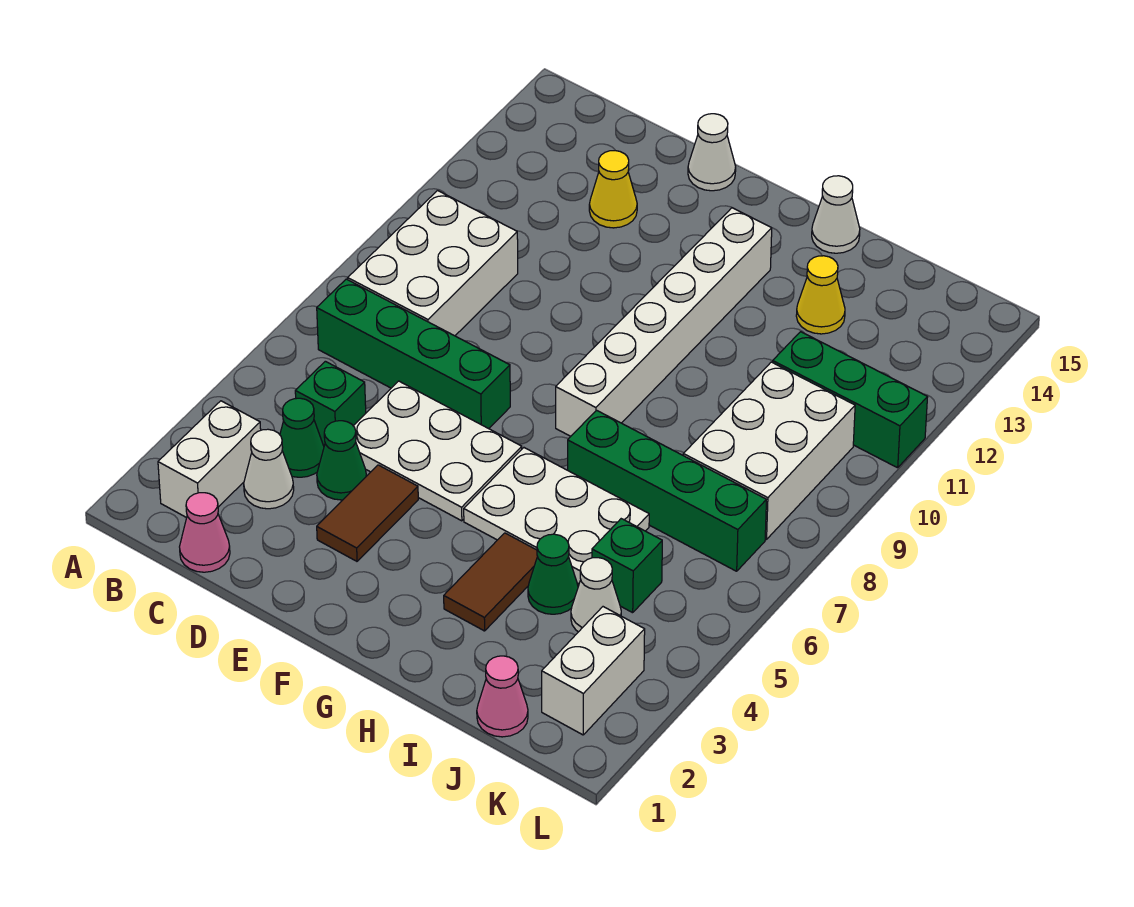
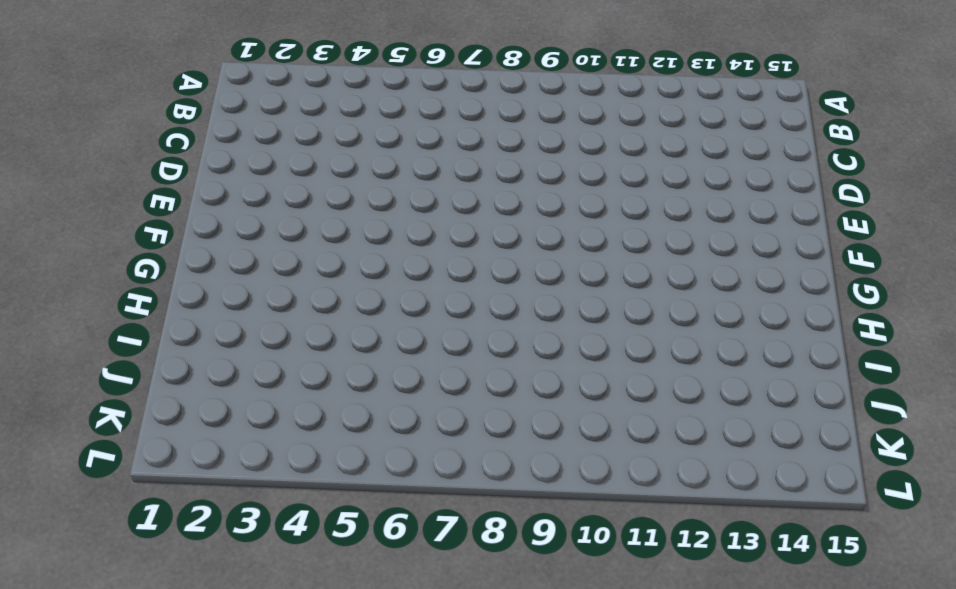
none -> white brick B2:B3 level 1
none -> green brick B7:E7 level 1
none -> white brick B8:C10 level 1

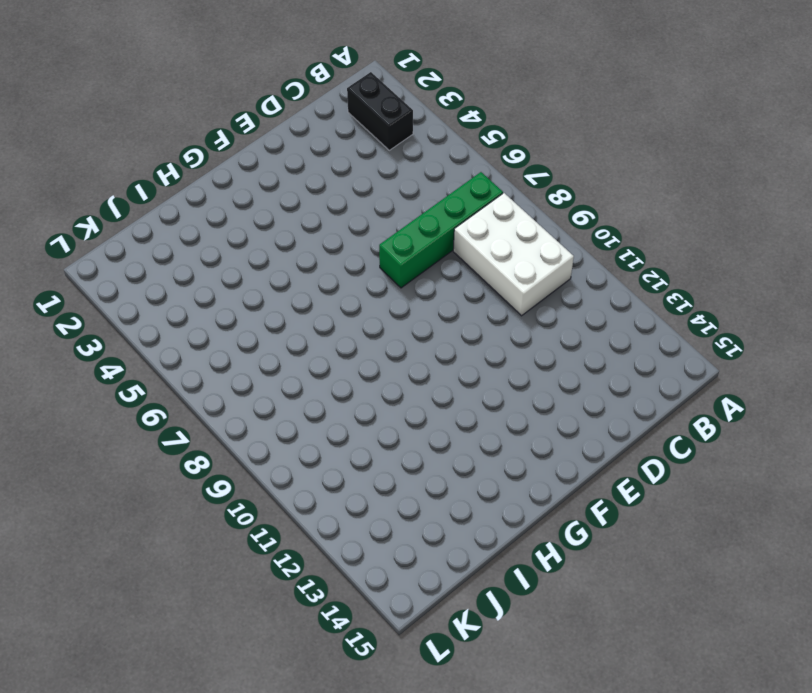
black brick B2:B3 level 1 -> white brick B2:B3 level 1
none -> pink cone C1 level 1
none -> white cone C3 level 1
none -> green cone C4 level 1

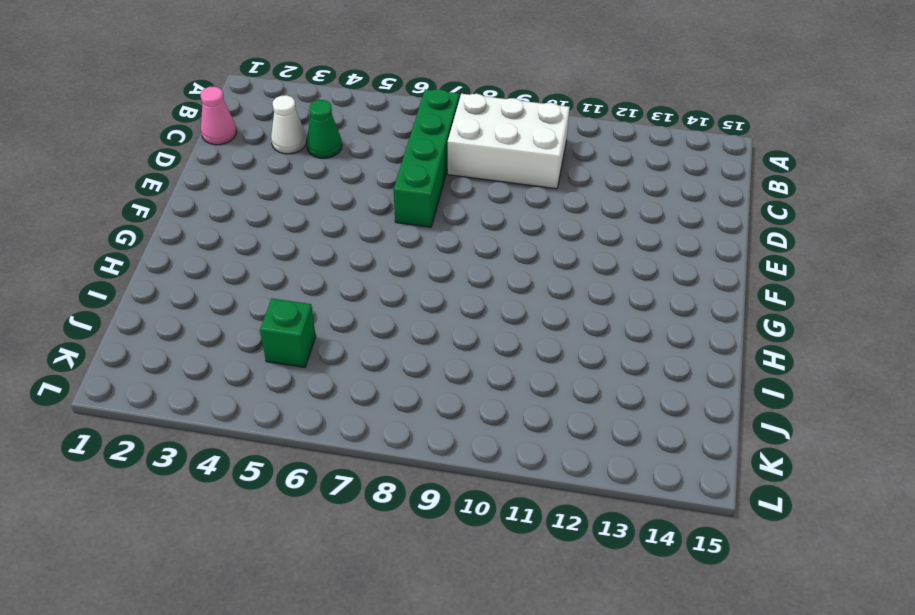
none -> white brick B2:B3 level 1
none -> green brick C5 level 1
none -> green cone D4 level 1

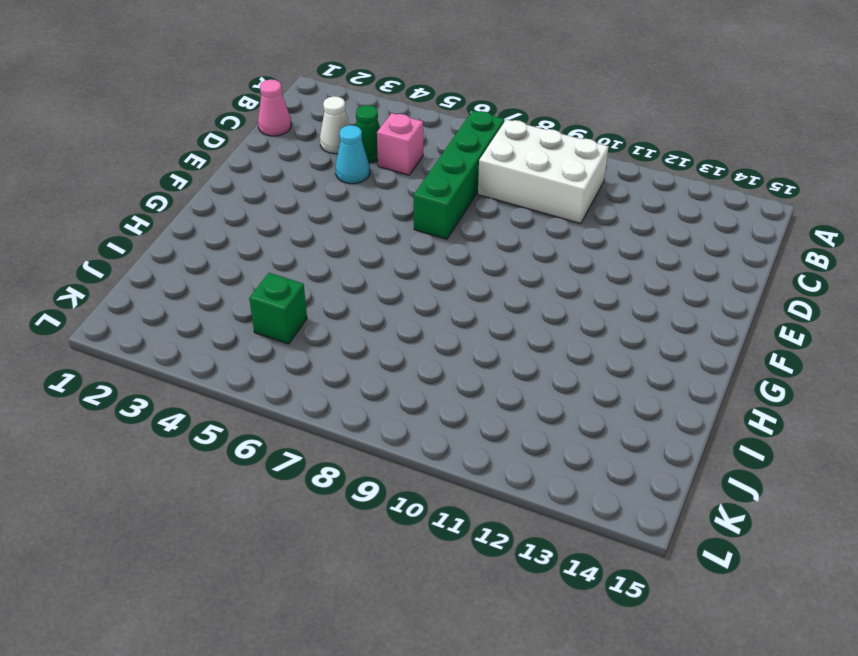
pink brick C5 level 1 -> green brick C5 level 1
cyan cone D4 level 1 -> green cone D4 level 1
none -> white brick B2:B3 level 1
none -> white plate D5:F6 level 1
none -> yellow cone D13 level 1

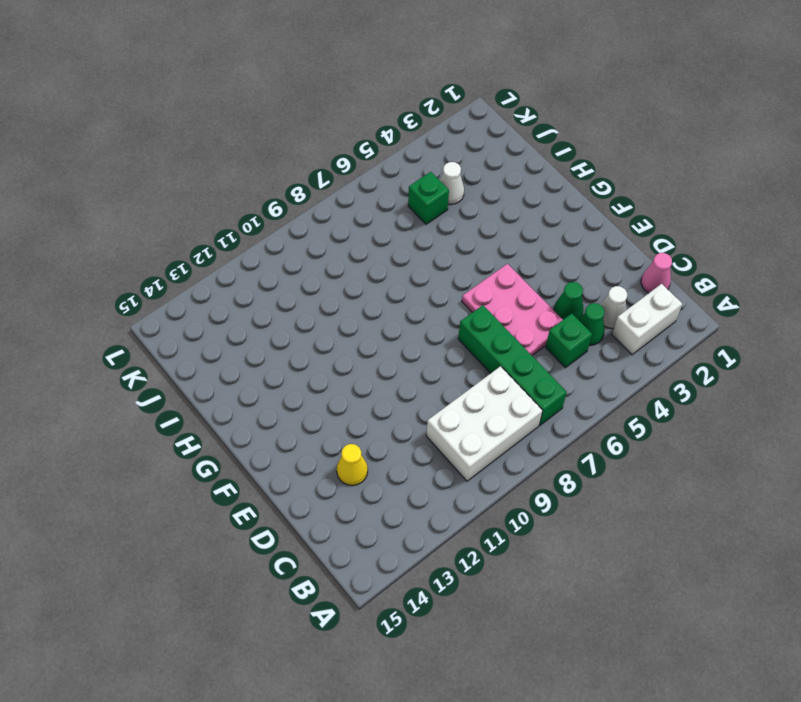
pink plate D5:F6 level 1 -> white plate D5:F6 level 1
none -> brown tile E3:E4 level 1
none -> white cone E15 level 1
none -> white plate G5:I6 level 1

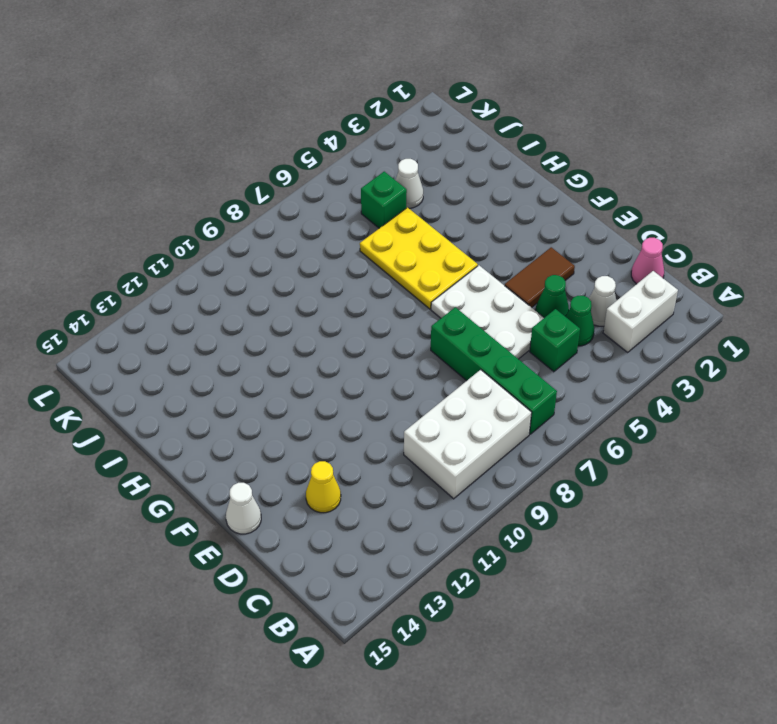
yellow plate G5:I6 level 1 -> white plate G5:I6 level 1
none -> white brick G8:G13 level 1
none -> brown tile H3:H4 level 1
none -> green brick H7:K7 level 1

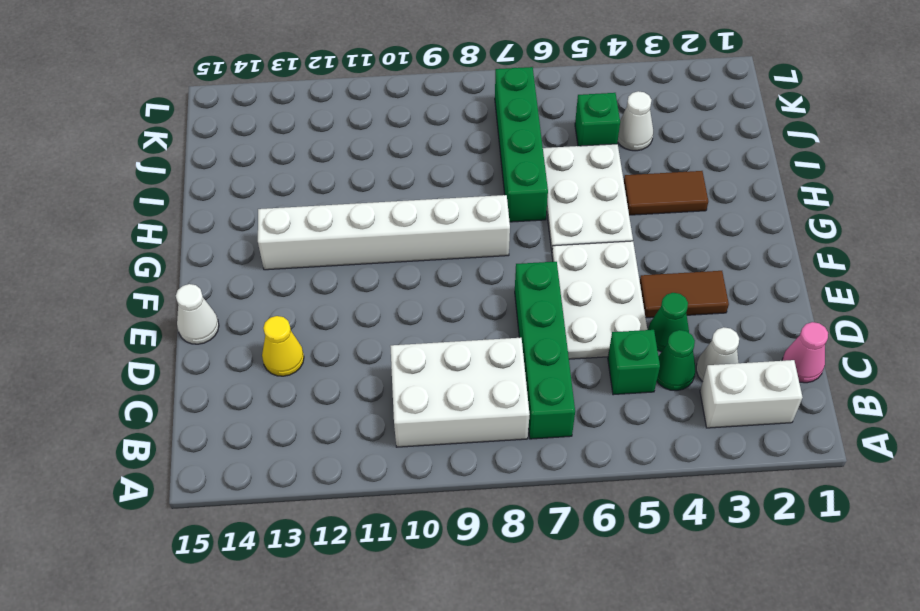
none -> white cone H15 level 1
none -> green cone I4 level 1
none -> yellow cone I13 level 1

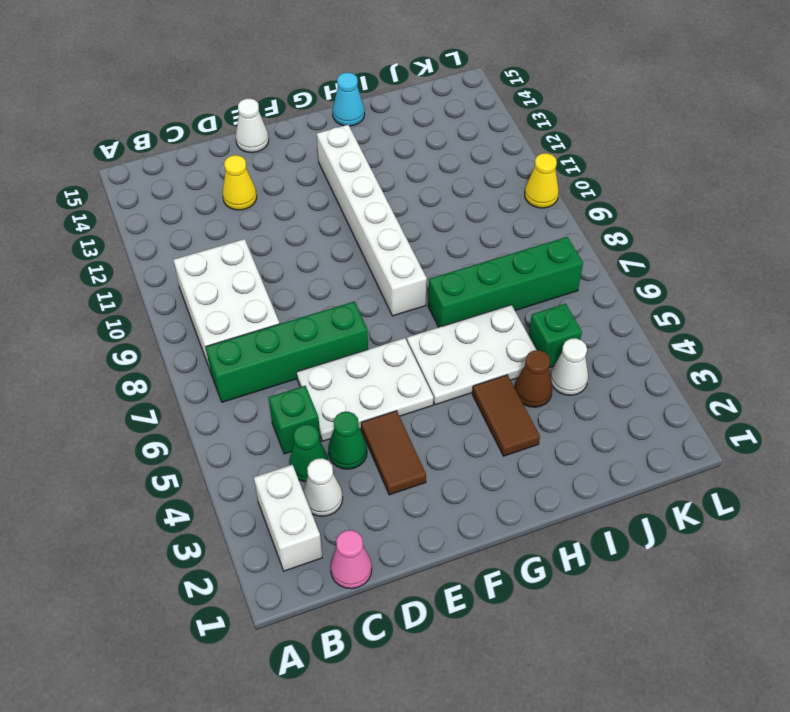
cyan cone H15 level 1 -> white cone H15 level 1
brown cone I4 level 1 -> green cone I4 level 1
yellow cone L10 level 1 -> yellow cone I13 level 1
none -> pink cone J1 level 1
none -> white brick J8:K10 level 1
none -> green brick J11:L11 level 1

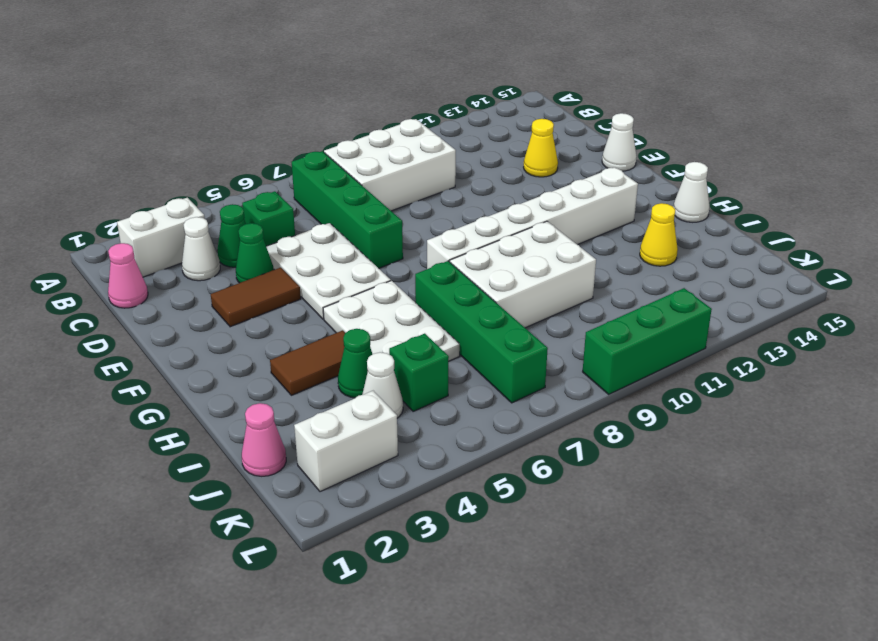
white brick H8:I10 level 1 -> white brick J8:K10 level 1
green brick L9:L11 level 1 -> green brick J11:L11 level 1

